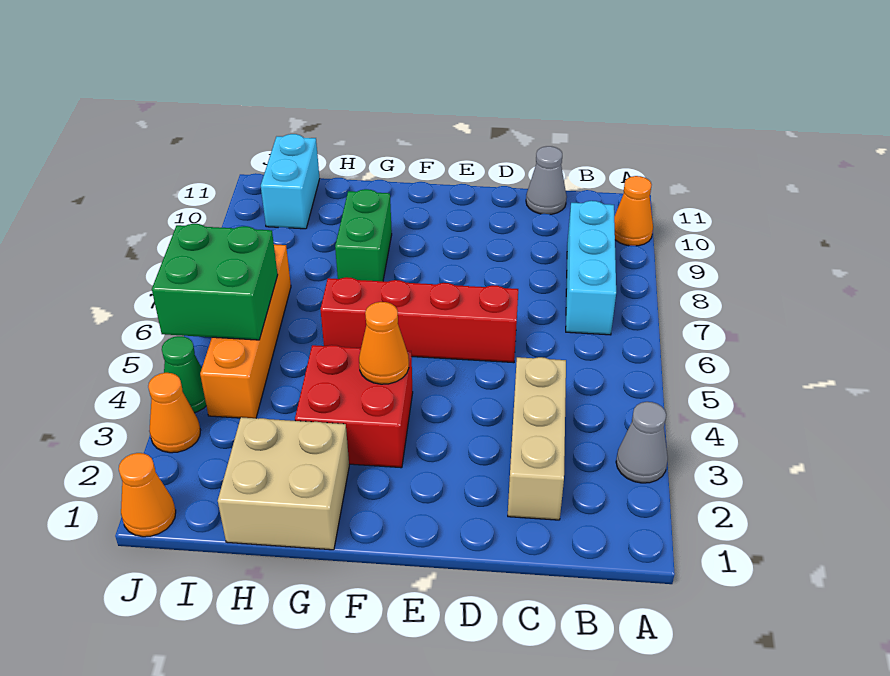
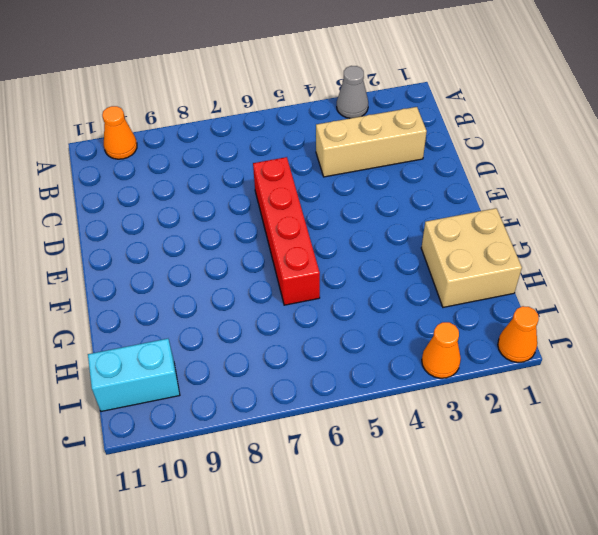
none -> cyan brick B7:B9 level 1
none -> grey cone C11 level 1
none -> red brick F3:G4 level 1

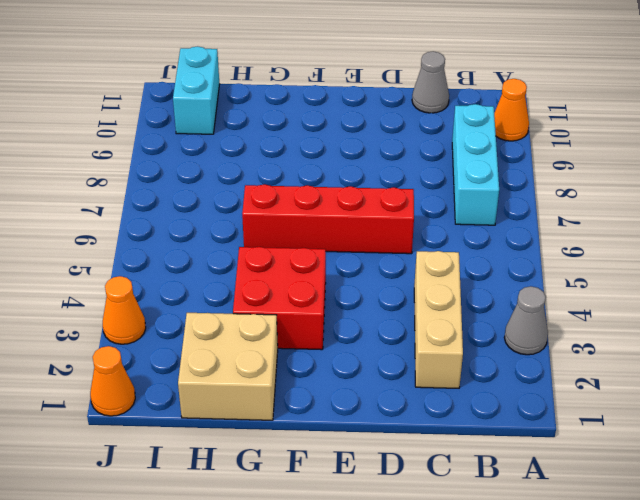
none -> green brick G8:G9 level 1
none -> orange brick I4:I7 level 1
none -> green cone J4 level 1

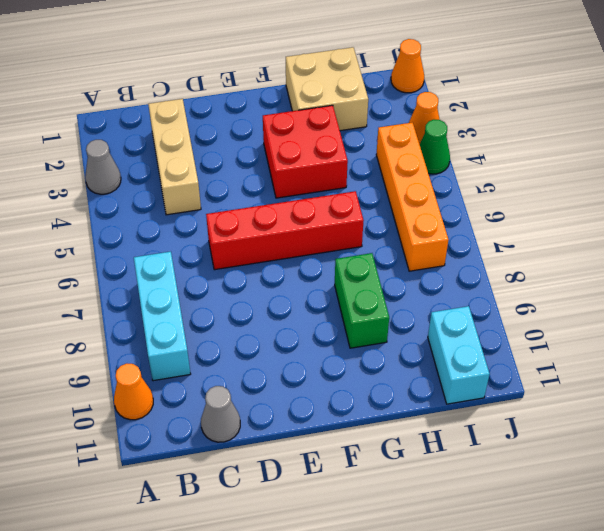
none -> orange cone F4 level 2
none -> green brick I5:J6 level 2

